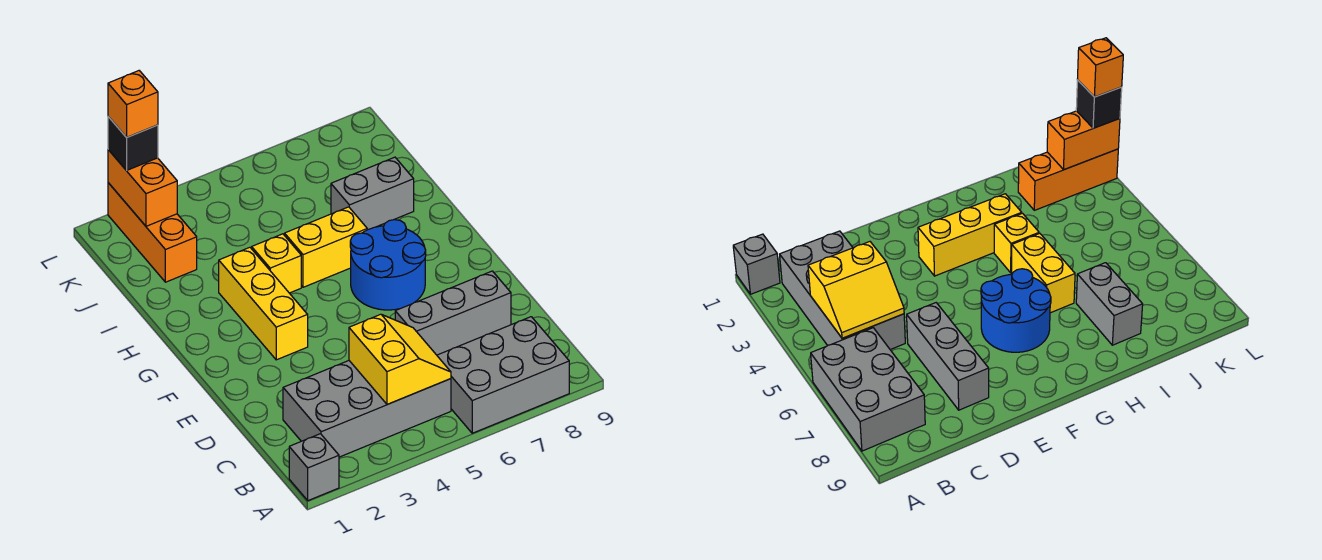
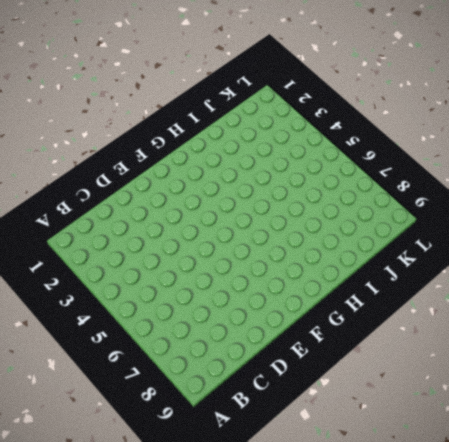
none -> grey brick A1 level 1
none -> grey brick A6:B8 level 1
none -> grey brick B2:C5 level 1

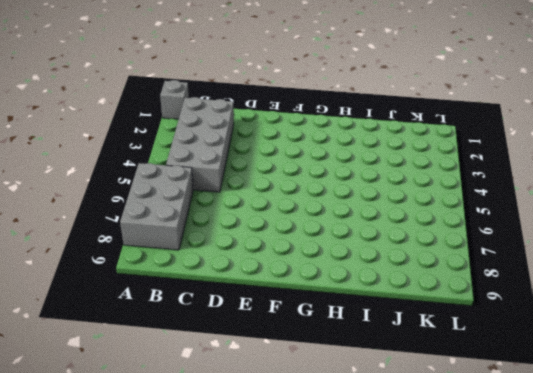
none -> grey brick D6:D8 level 1
none -> yellow brick F3:H3 level 1
none -> blue round brick F6:G7 level 1

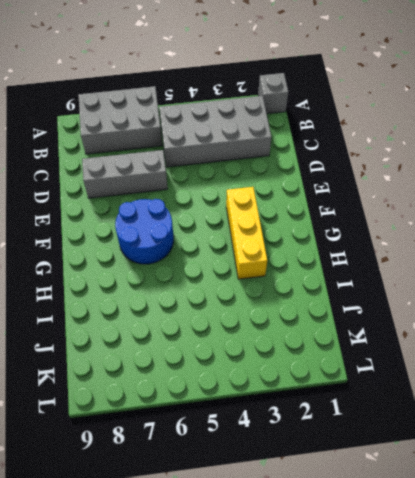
none -> yellow brick H4 level 1
none -> yellow brick H5:H6 level 1
none -> grey brick I7:I8 level 1

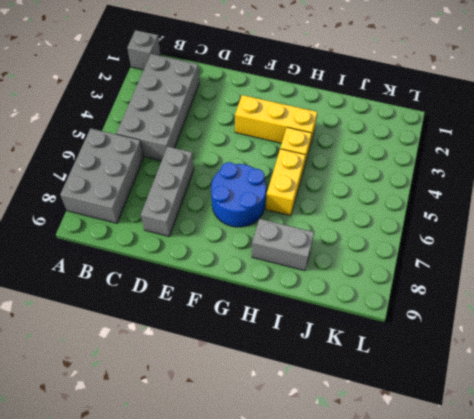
grey brick H8:I8 level 1 -> grey brick I7:I8 level 1
none -> orange brick J2:L2 level 1
none -> yellow slope B4:C5 level 2 top 4
none -> orange brick K2:L2 level 2

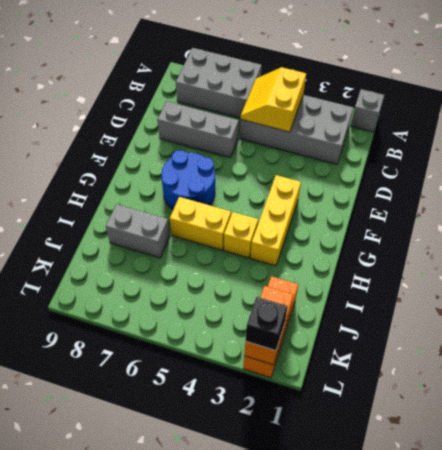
none -> orange brick L2 level 4

